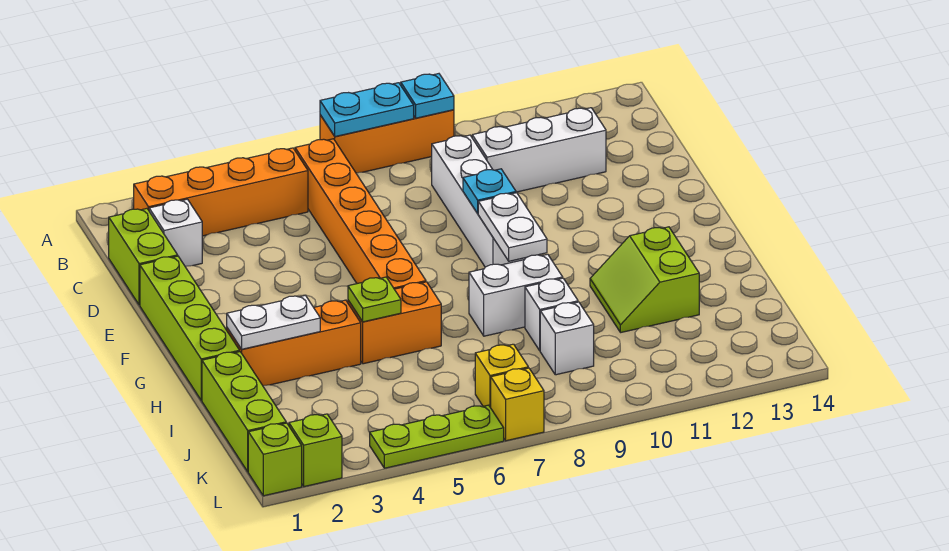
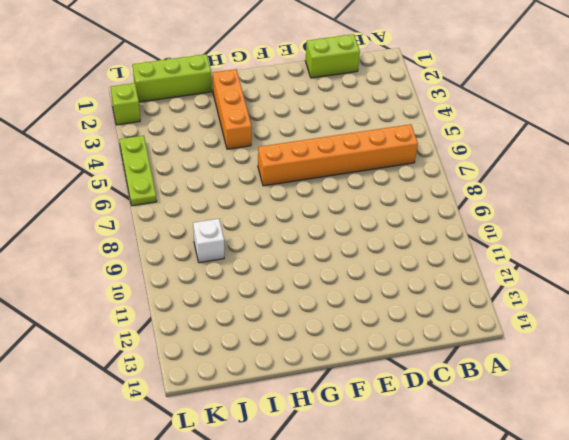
none -> orange brick A7:A9 level 1
none -> orange brick B2:B5 level 1
none -> white brick C2 level 1

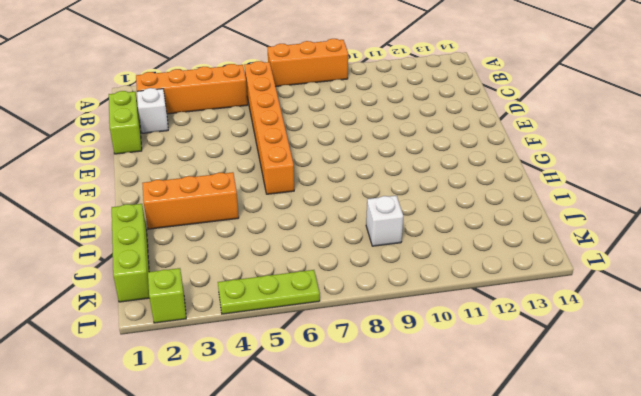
none -> white brick C9:F9 level 1
none -> white brick C10:C12 level 1
none -> lime brick E1:H1 level 1

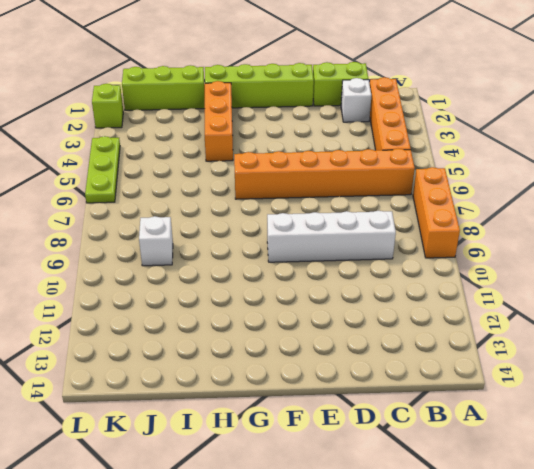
none -> white brick C10:C12 level 1
none -> orange brick H5:H6 level 1
none -> white brick H8:H9 level 1

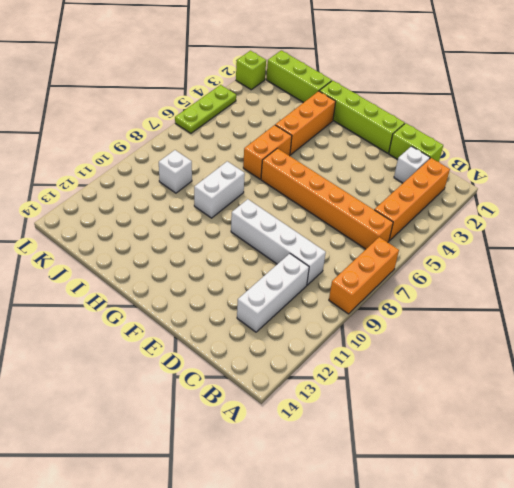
none -> lime slope H11:I12 level 1 top 12
none -> white brick I9 level 1
none -> yellow brick K7 level 1

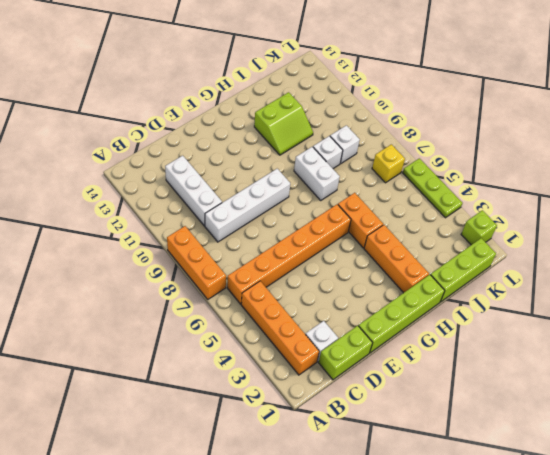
none -> lime brick L1 level 1
none -> yellow brick L7 level 1
none -> cyan plate A7:A8 level 2

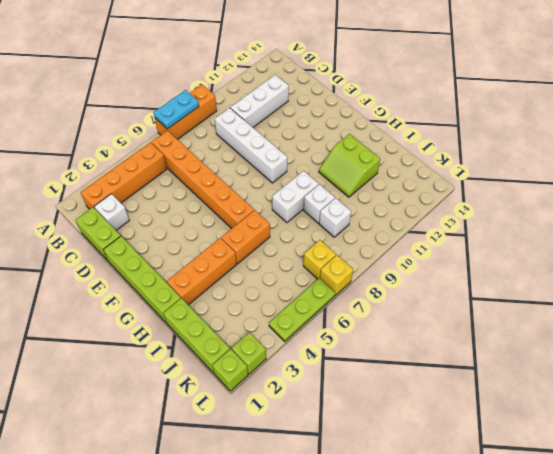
none -> cyan plate A9 level 2
none -> cyan plate E9 level 2
none -> white plate F9:G9 level 2

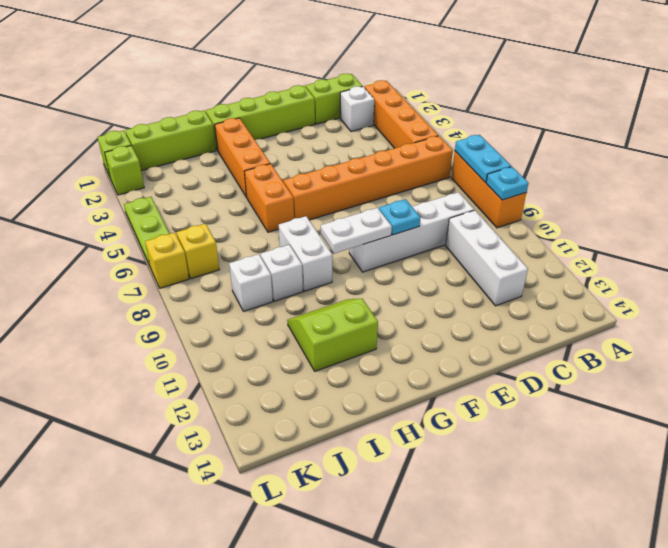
none -> white plate H2:H3 level 2
none -> lime plate H5 level 2

